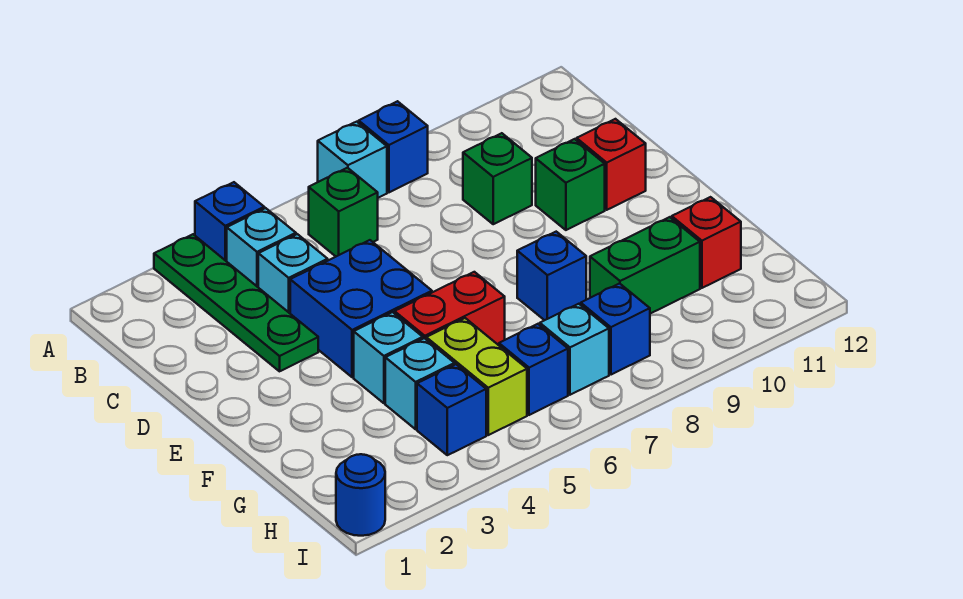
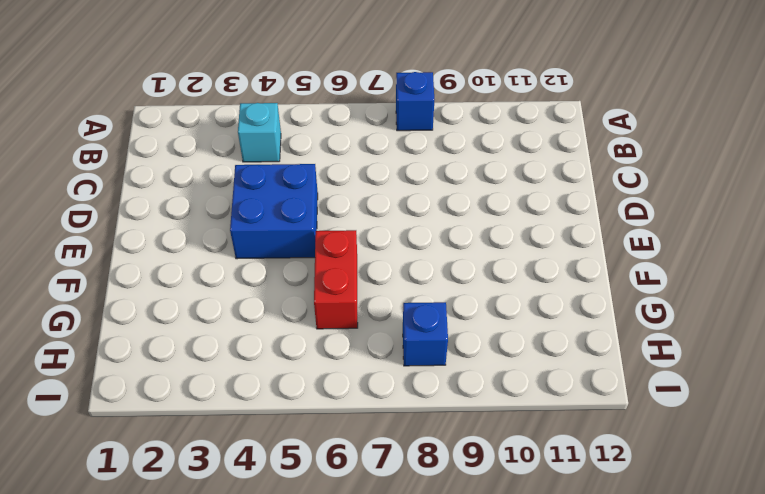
red brick F6:G6 level 1 -> red brick F5:F6 level 1
none -> green plate A3:D3 level 1
none -> blue brick A4 level 1
none -> cyan brick A7 level 1

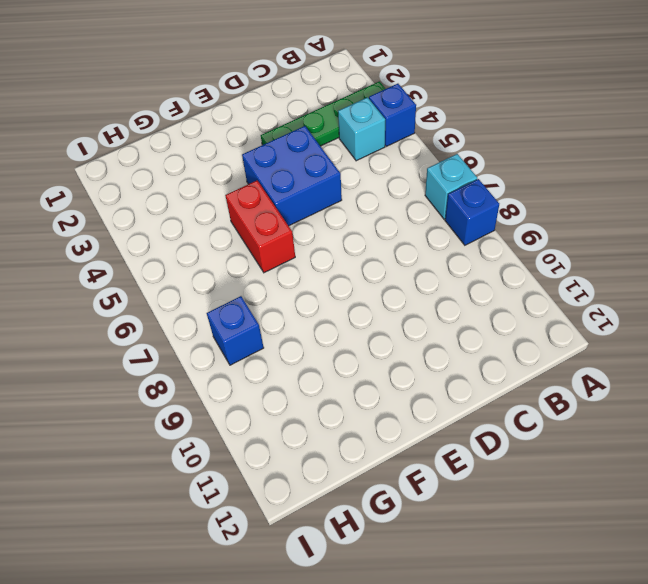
none -> green brick B6 level 1
none -> cyan brick C4 level 1
none -> green brick C9 level 1

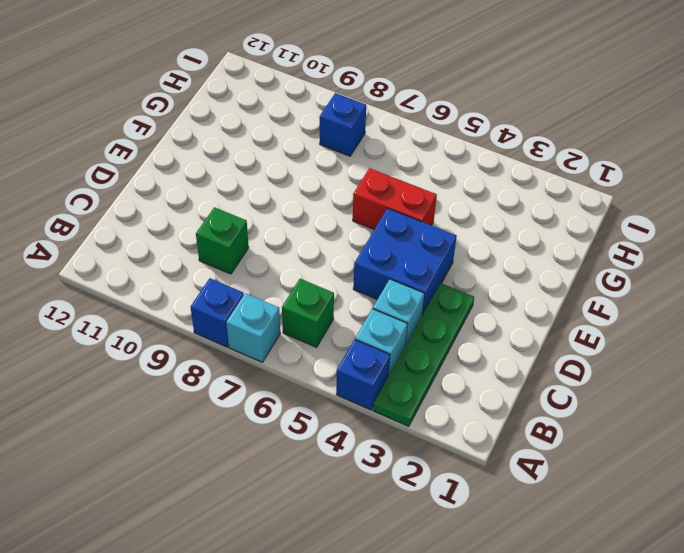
none -> green brick D10 level 1
none -> red brick D11 level 1
none -> cyan brick F4 level 1

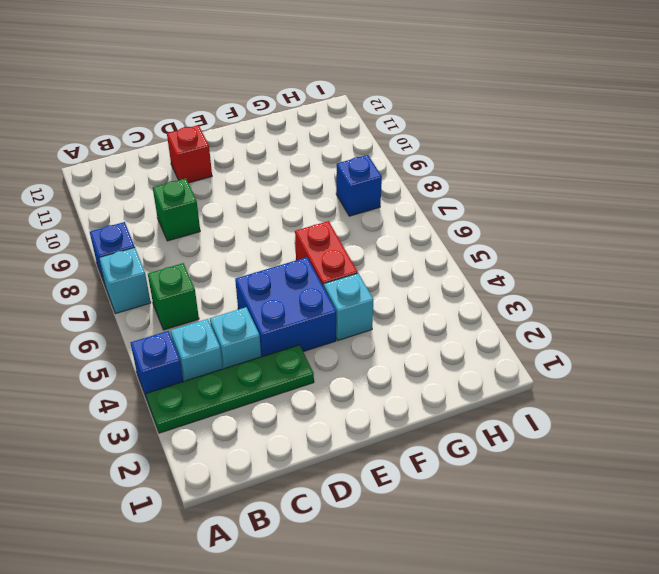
none -> green brick D10 level 1
none -> blue brick F8 level 1
none -> cyan brick G4 level 1

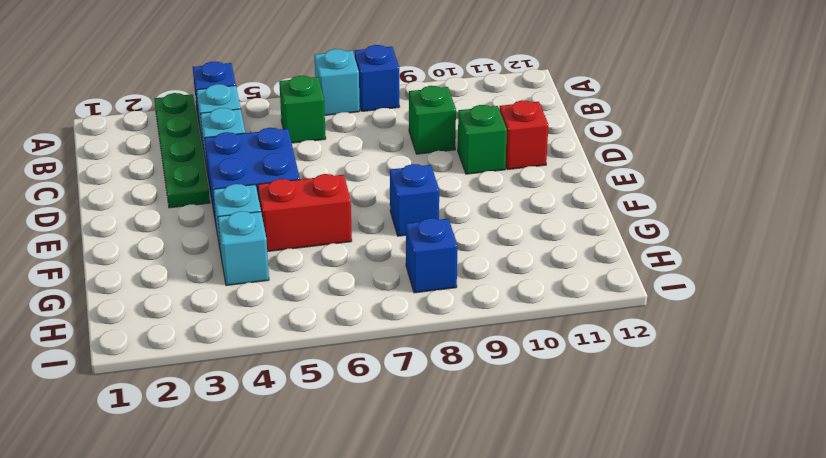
none -> lime brick G5:H5 level 1
none -> green brick G9:G10 level 1
none -> red brick G11 level 1

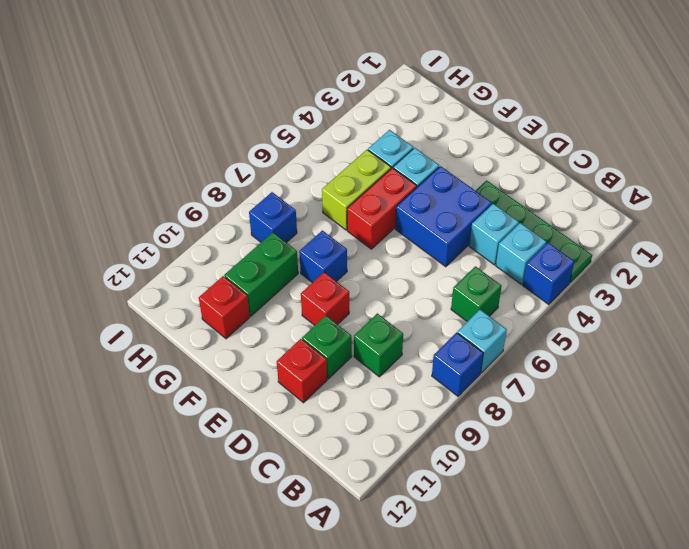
red brick E9 level 1 -> none
lime brick G5:G6 level 1 -> lime brick G5:H5 level 1
none -> blue brick H4 level 1
none -> blue brick H6 level 1
none -> cyan brick H7 level 1

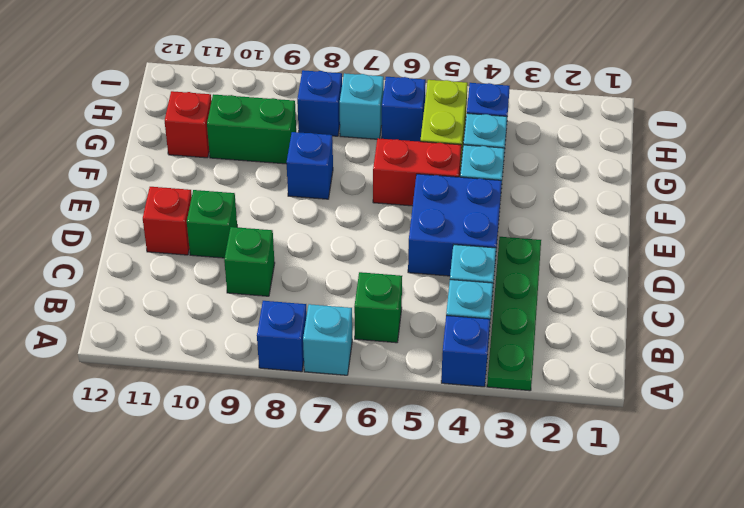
none -> blue round brick I1 level 1

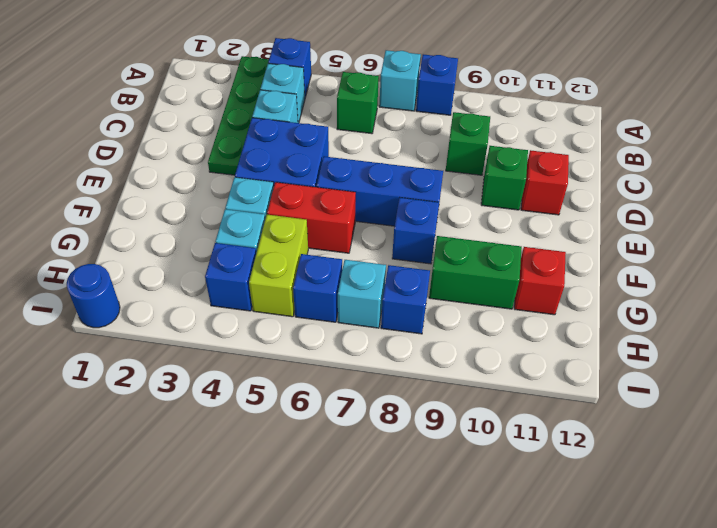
blue brick E6:E8 level 1 -> none

